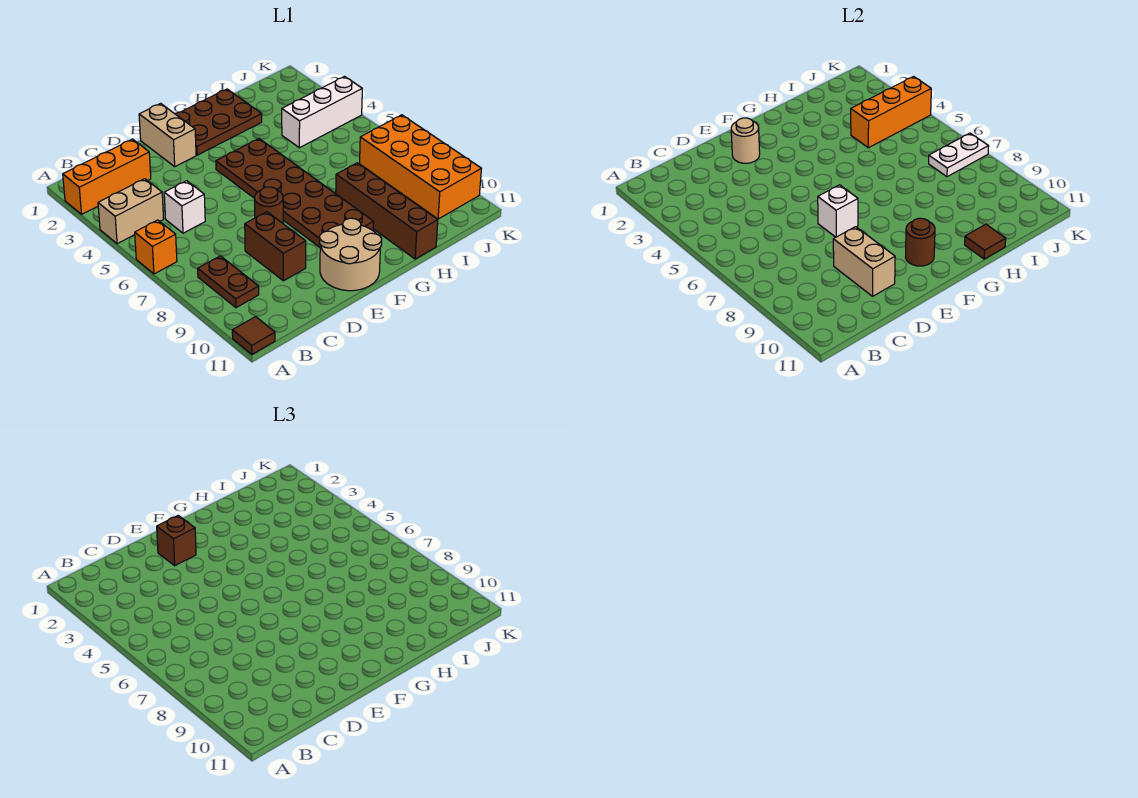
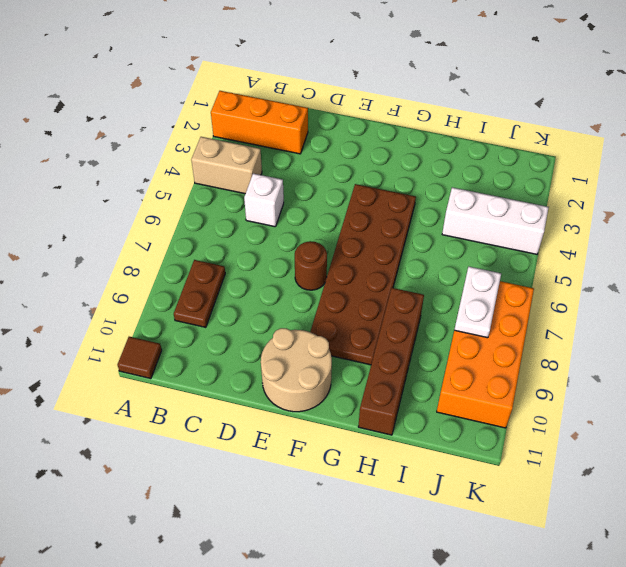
white plate J7:J8 level 2 -> white plate J7:K7 level 2
none -> orange brick A6 level 1
none -> brown brick D8:D9 level 1
none -> tan brick E1:E2 level 1

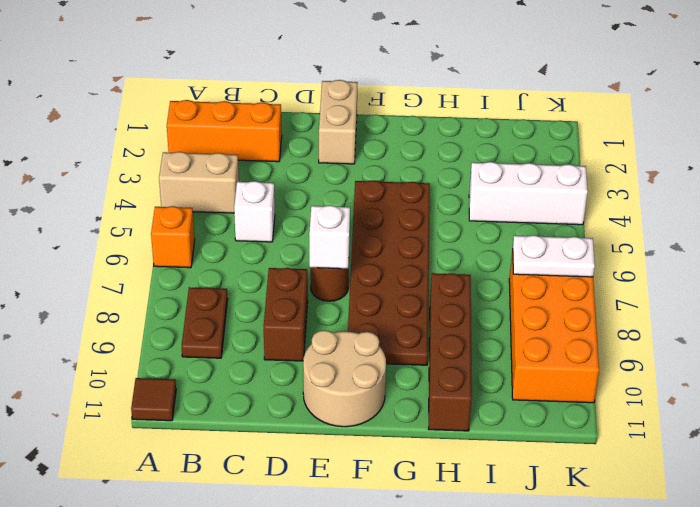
none -> brown plate F1:H2 level 1
none -> tan brick D9:D10 level 2
none -> tan round brick E2 level 2

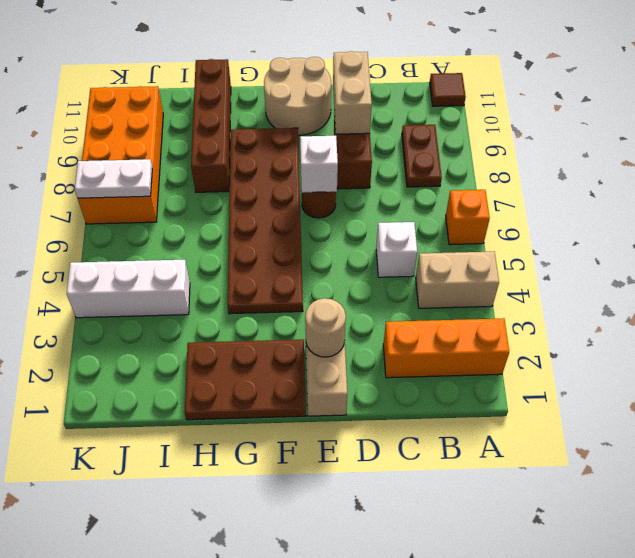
none -> brown round brick F10 level 2
none -> brown tile H11 level 2
none -> orange brick I4:K4 level 2

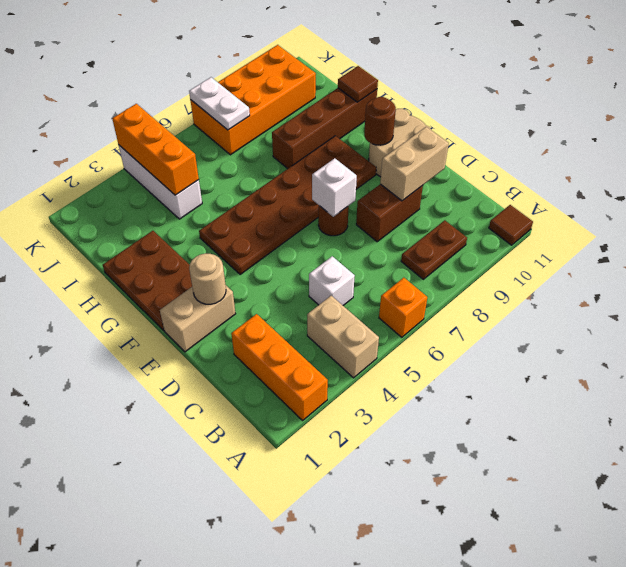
none -> brown brick E2 level 3

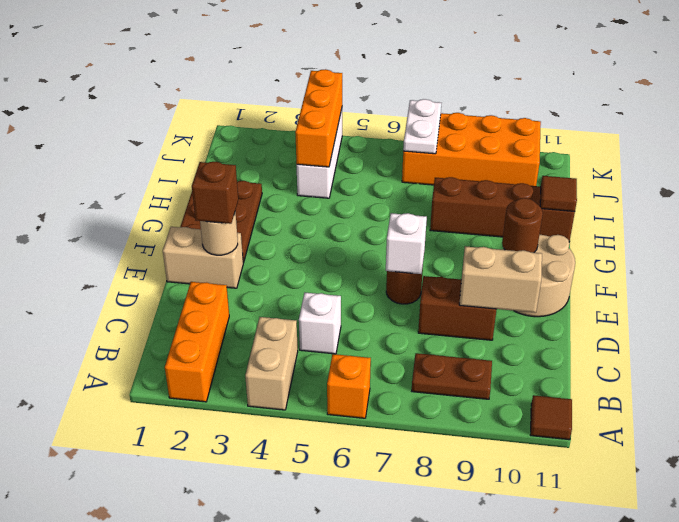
none -> brown plate F4:G9 level 1

